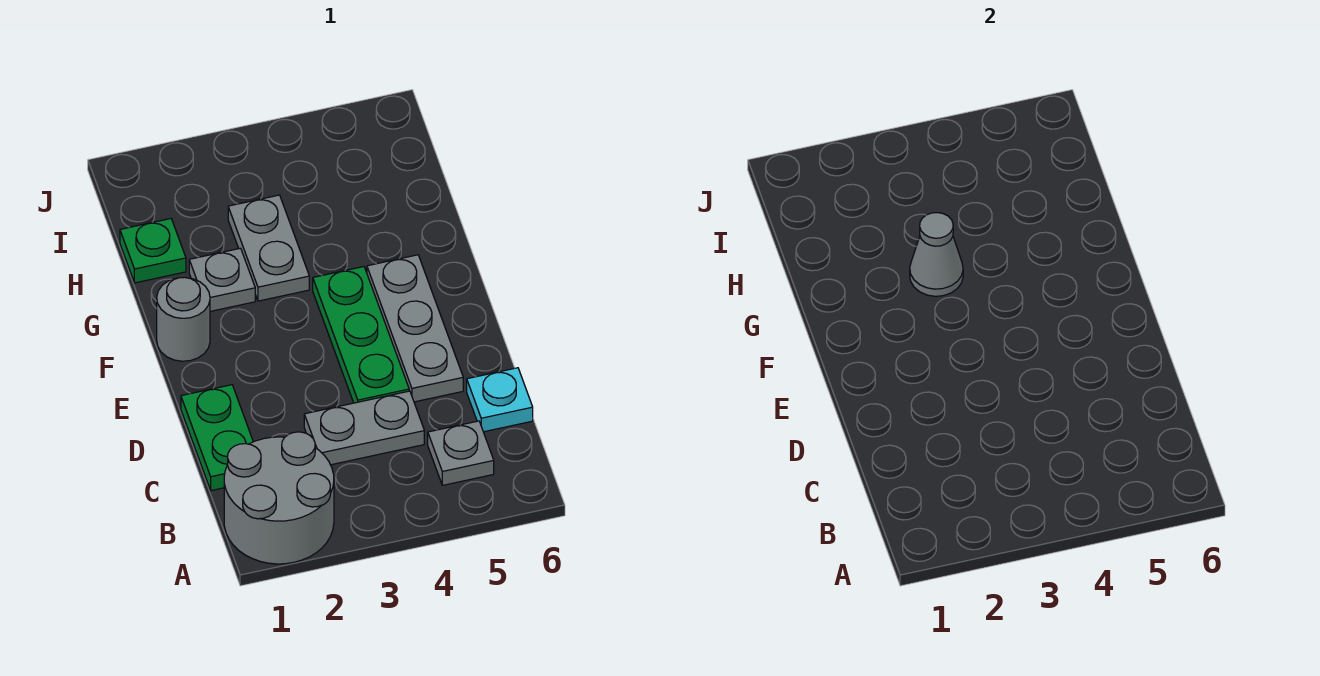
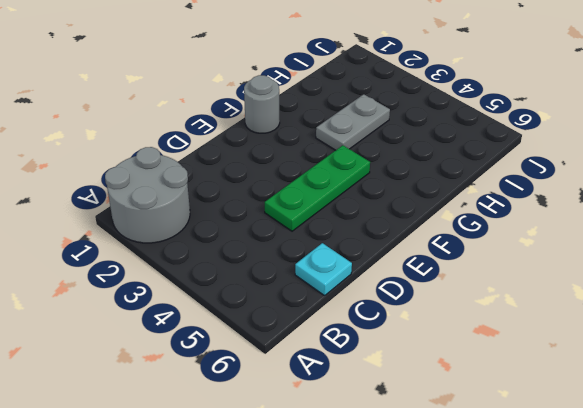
none -> grey plate B5 level 1
none -> green plate C1:D1 level 1
none -> grey plate C3:C4 level 1

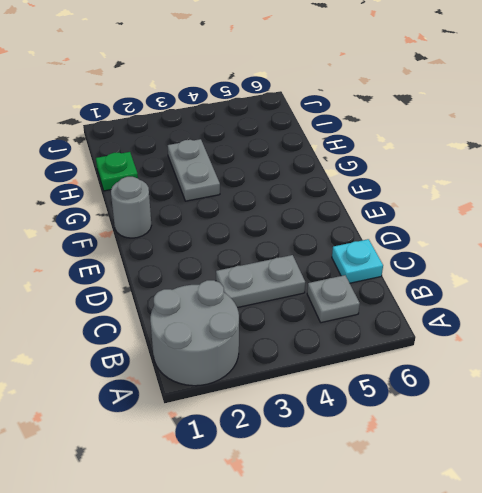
none -> green plate C1:D1 level 1
none -> green plate D4:F4 level 1
none -> grey plate D5:F5 level 1

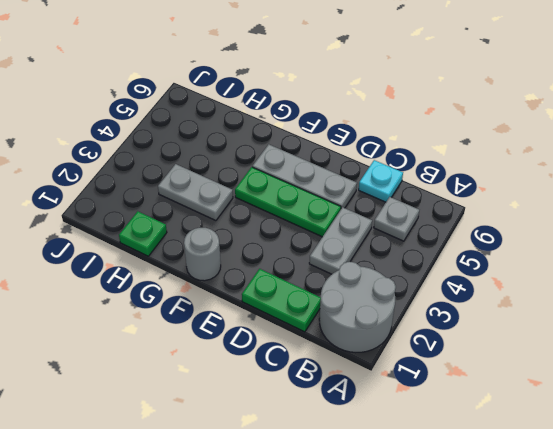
none -> grey plate G2 level 1
none -> grey cone G3 level 2

